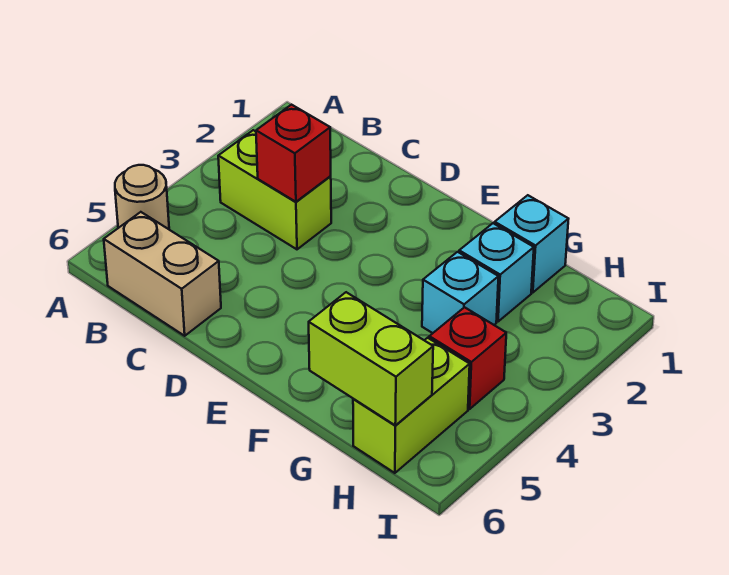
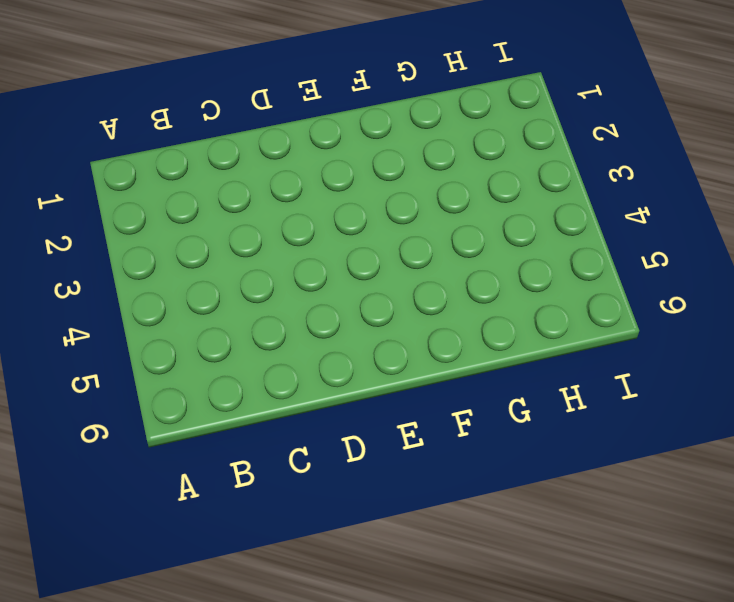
none -> tan round brick A5 level 1
none -> lime brick B3:C3 level 1

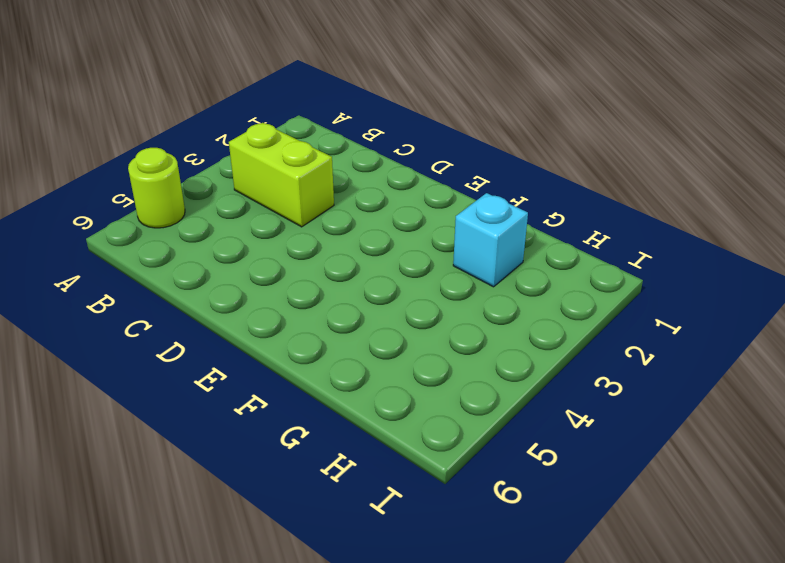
lime round brick A5 level 1 -> tan round brick A5 level 1
none -> tan brick B6:C6 level 1
none -> cyan brick G1 level 1

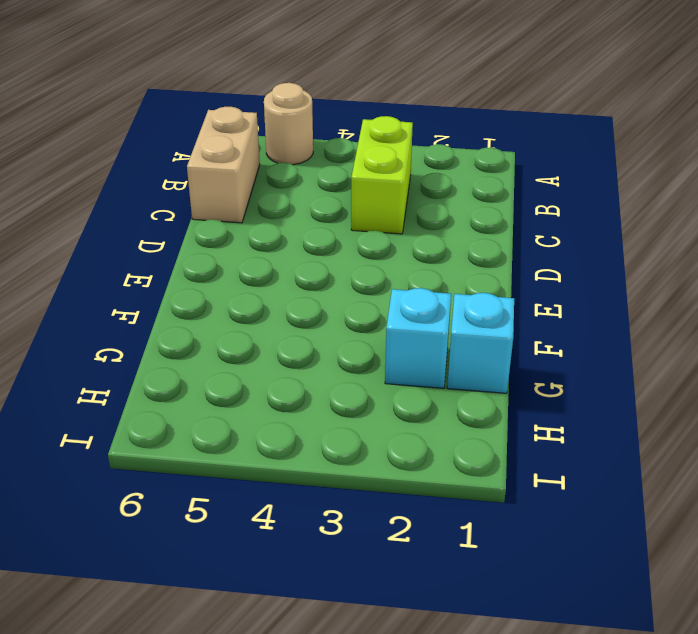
none -> cyan brick G3 level 1
none -> red brick H4 level 1

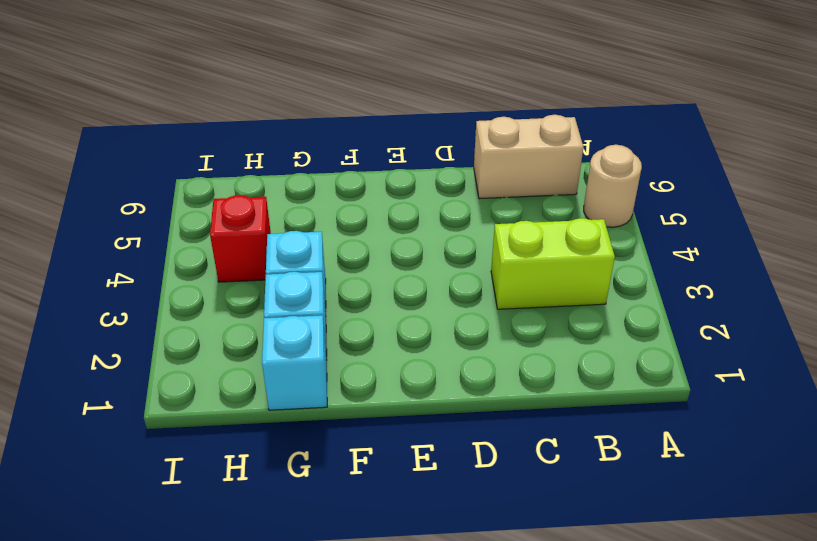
none -> lime brick H5:H6 level 1
none -> red brick C3 level 2

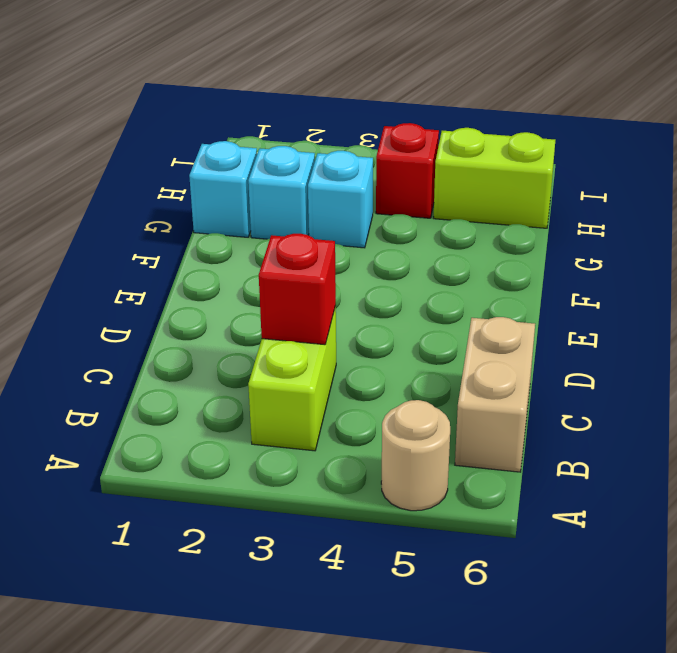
none -> lime brick G6:H6 level 2

